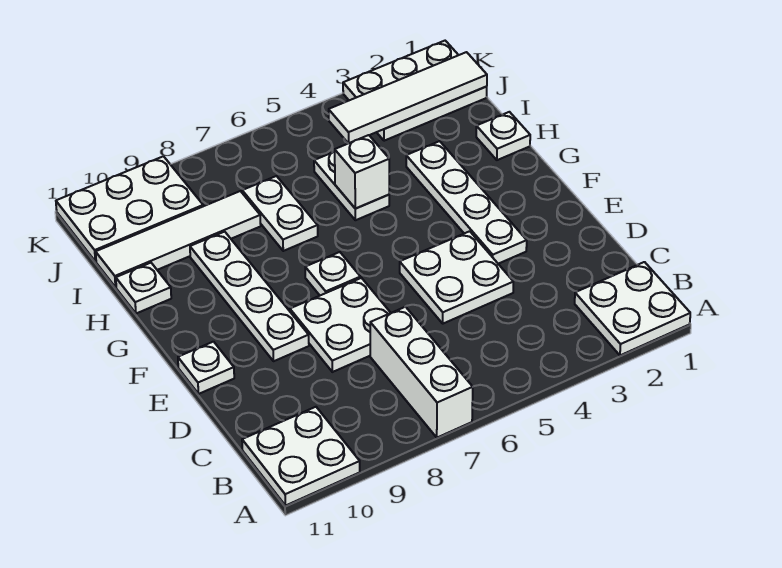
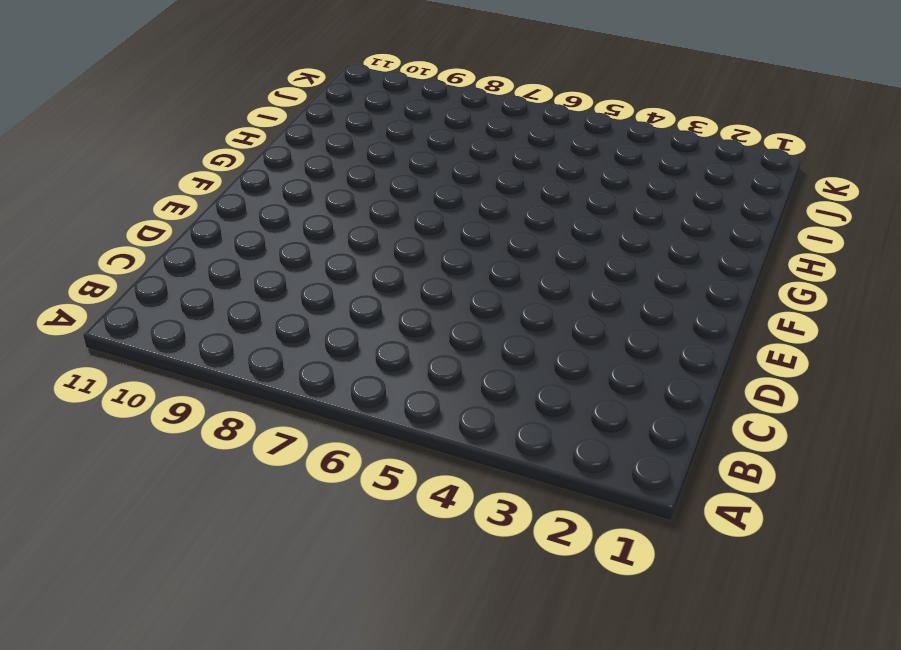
none -> white plate A1:B2 level 1
none -> white brick A7:C7 level 1
none -> white plate A10:B11 level 1

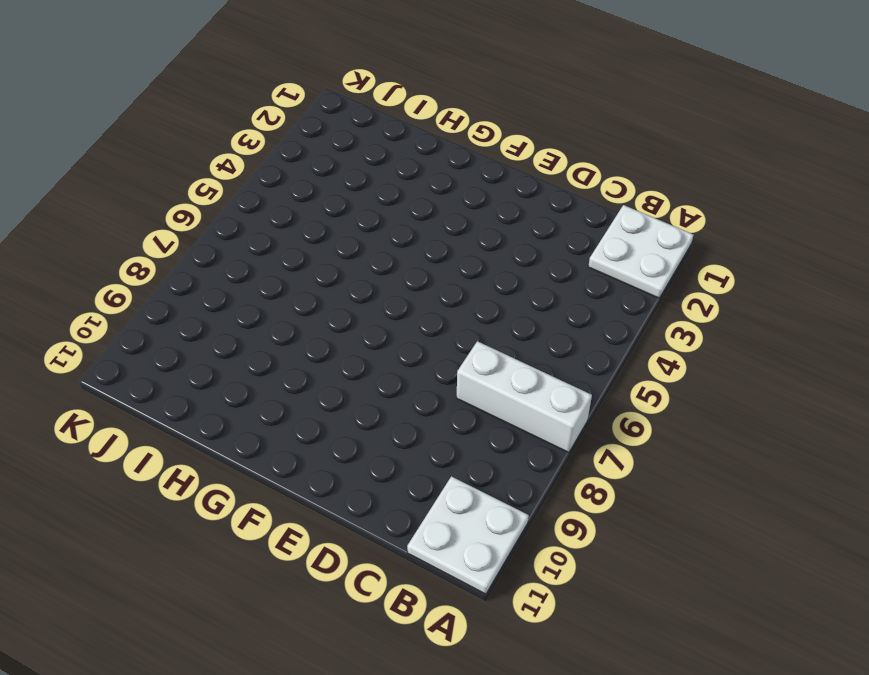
none -> white plate D4:E5 level 1
none -> white plate D7:E8 level 1
none -> white plate E3:H3 level 1

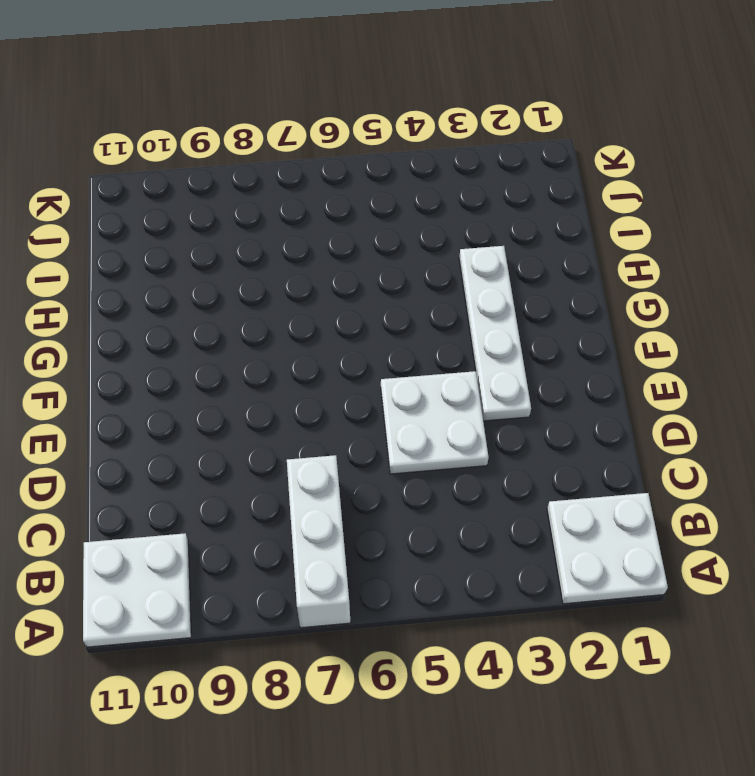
none -> white plate D7:E8 level 1
none -> white plate E9:H9 level 1
none -> white plate E11 level 1

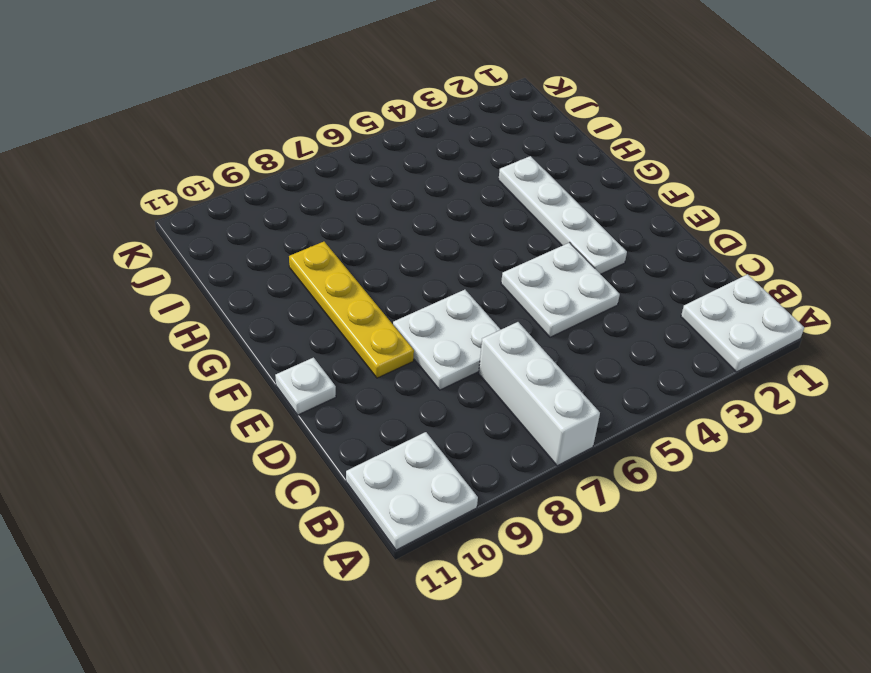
yellow plate E9:H9 level 1 -> white plate E9:H9 level 1
none -> white plate F7 level 1
none -> white plate H1 level 1
none -> white plate H5:I5 level 1

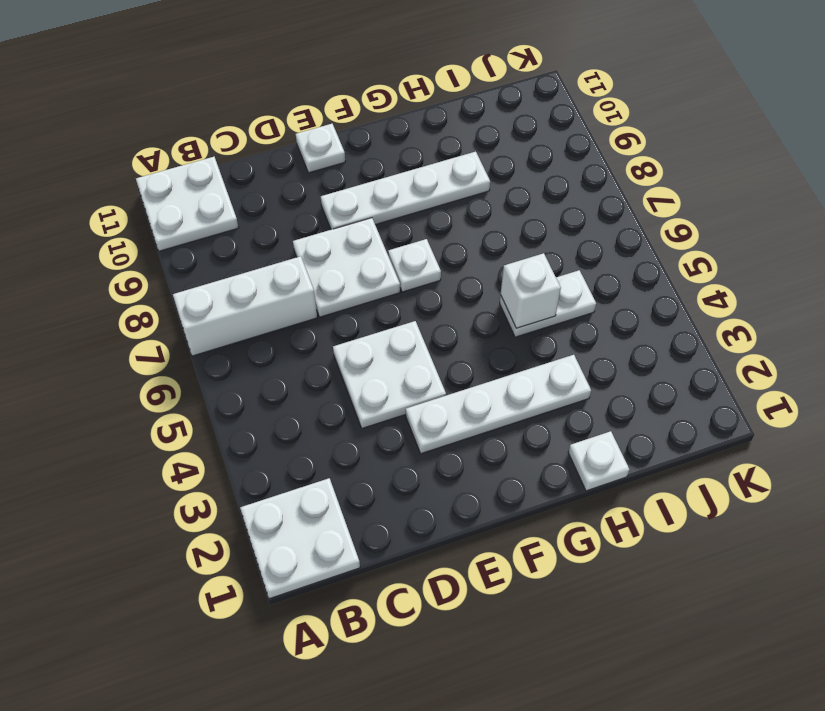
none -> white plate H7:I7 level 1
none -> white plate H11 level 1
none -> white tile I8:I11 level 1

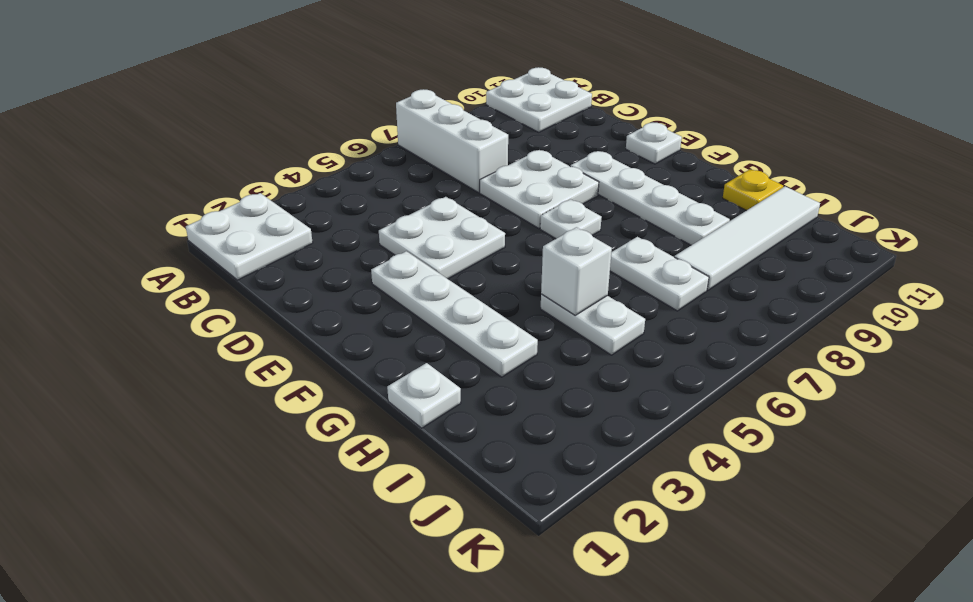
yellow plate H11 level 1 -> white plate H11 level 1
none -> white plate J1:K3 level 1
none -> white plate J9:K11 level 1
none -> white tile J1:J4 level 2

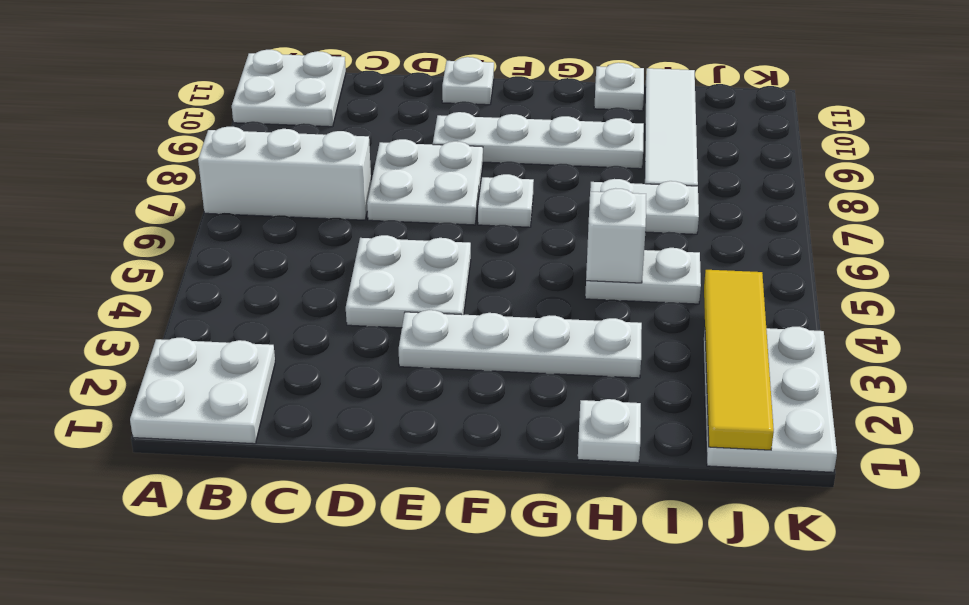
yellow tile J1:J4 level 2 -> white tile J1:J4 level 2
none -> white plate J9:K11 level 1

